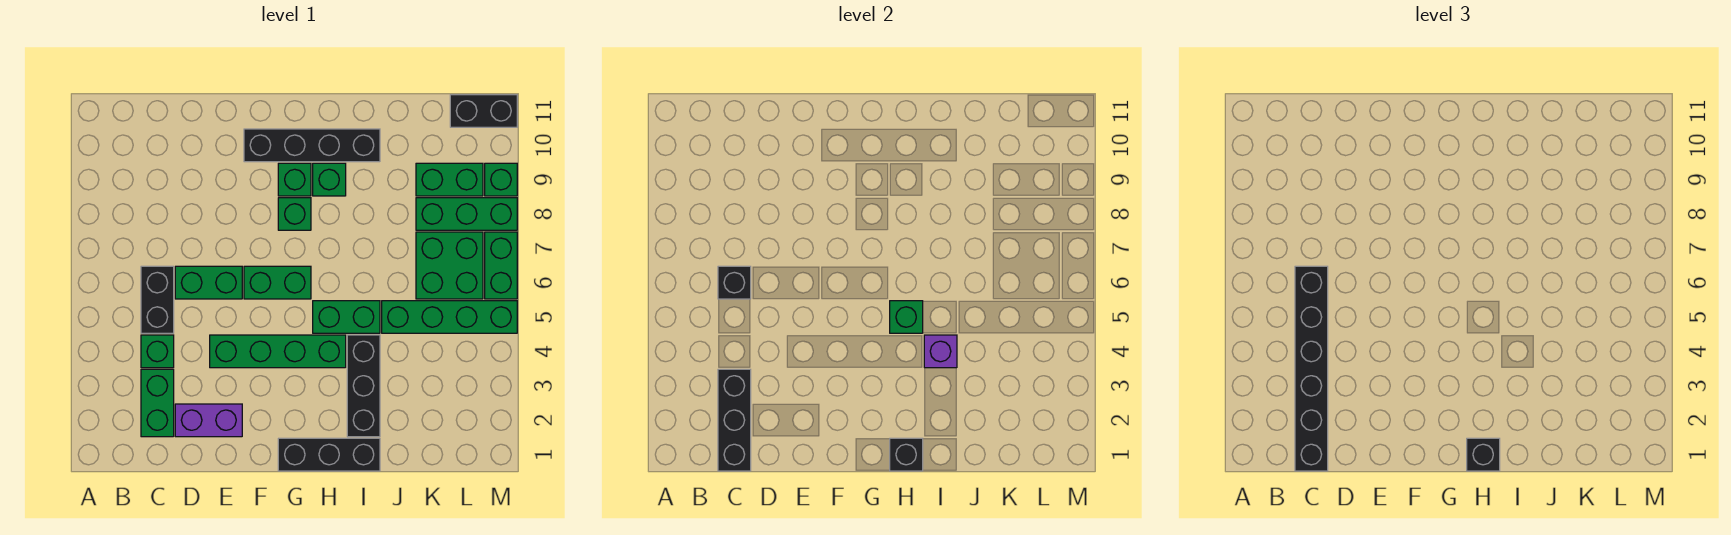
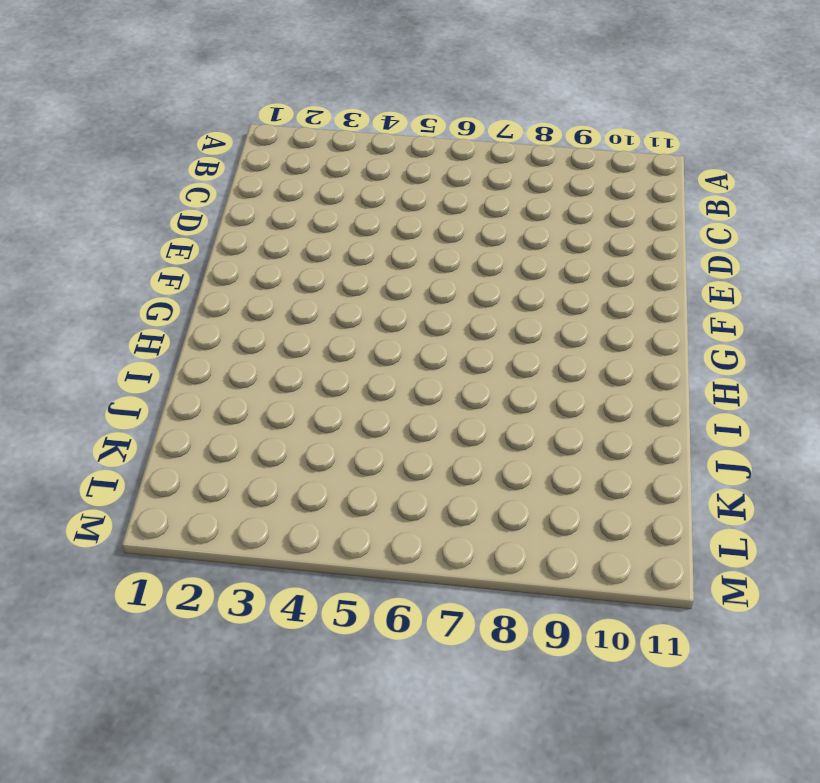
none -> green brick C2:C3 level 1
none -> green brick C4 level 1
none -> black brick C5:C6 level 1

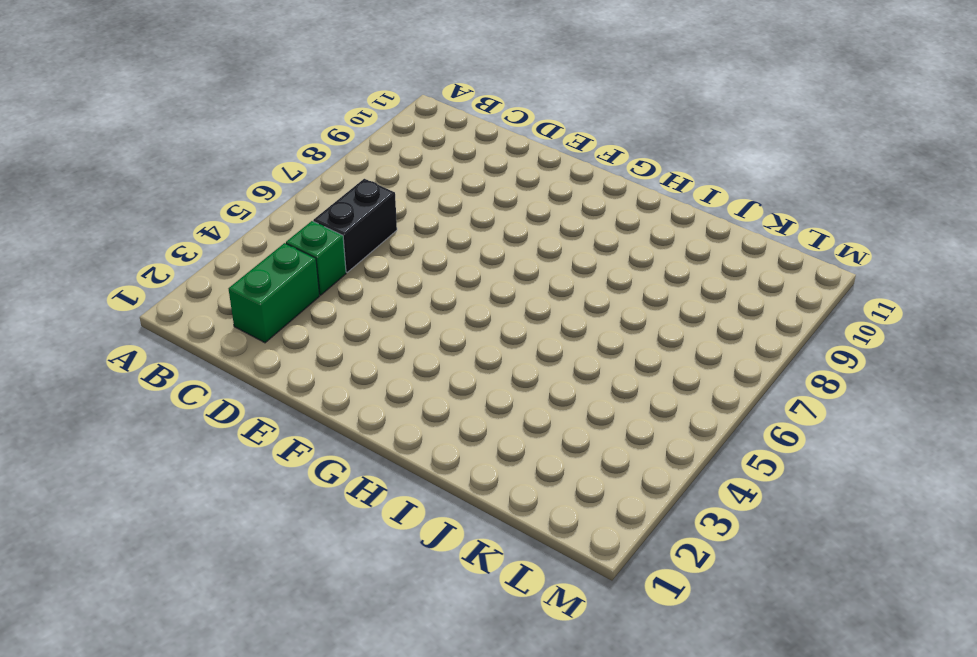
none -> purple brick D2:E2 level 1
none -> green brick D6:E6 level 1
none -> green brick E4:H4 level 1

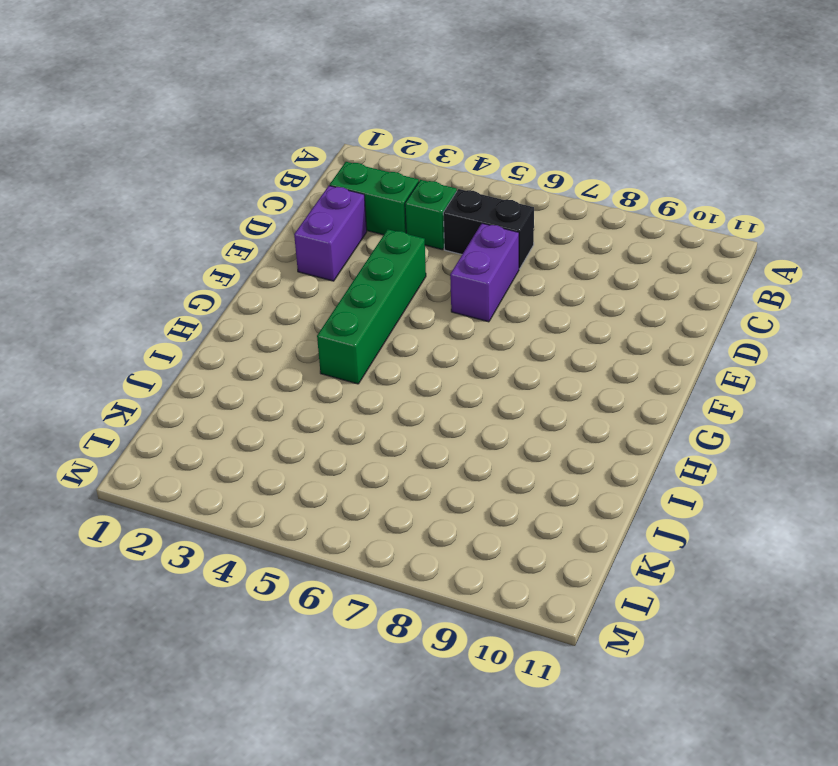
purple brick D6:E6 level 1 -> green brick D6:E6 level 1
none -> green brick F6:G6 level 1
none -> black brick F10:I10 level 1
none -> black brick G1:I1 level 1

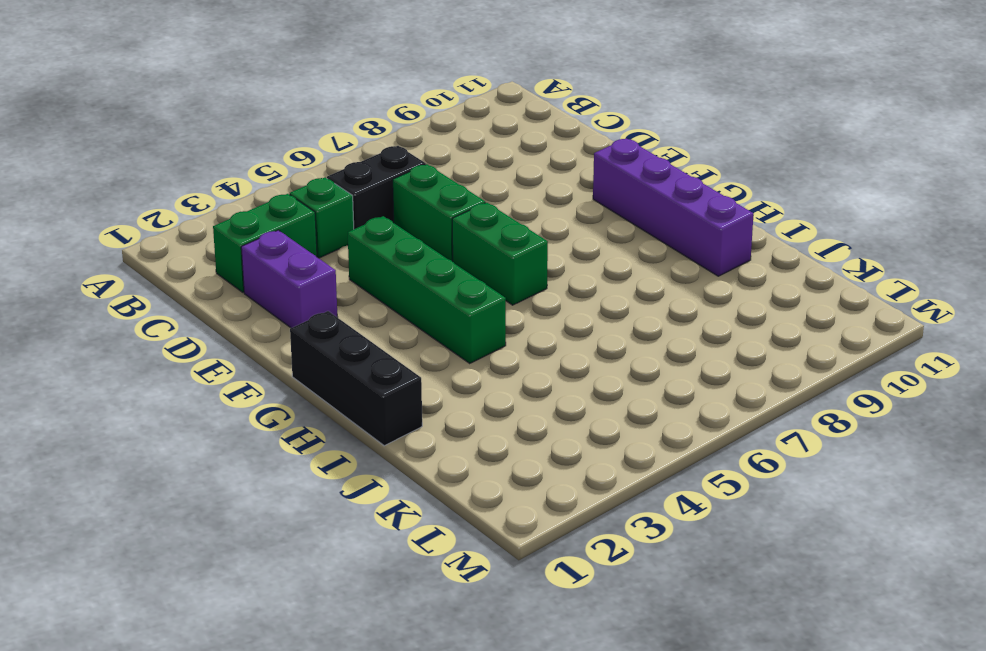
purple brick F10:I10 level 1 -> black brick F10:I10 level 1
none -> green brick G8 level 1
none -> green brick G9 level 1
none -> green brick H5:I5 level 1

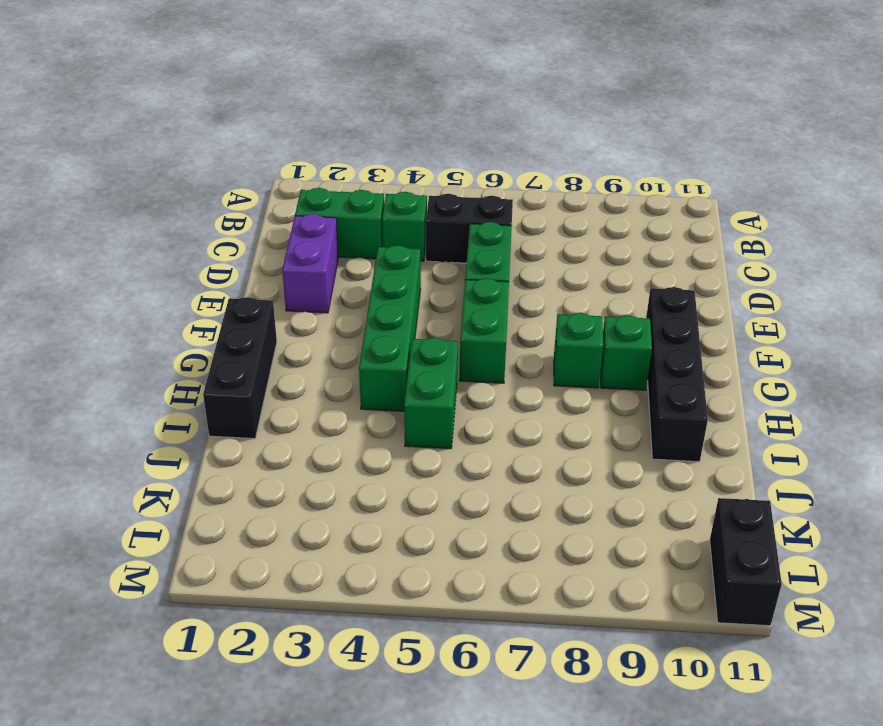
none -> green brick H9 level 1
none -> black brick I2:I4 level 1
none -> green brick J5:M5 level 1

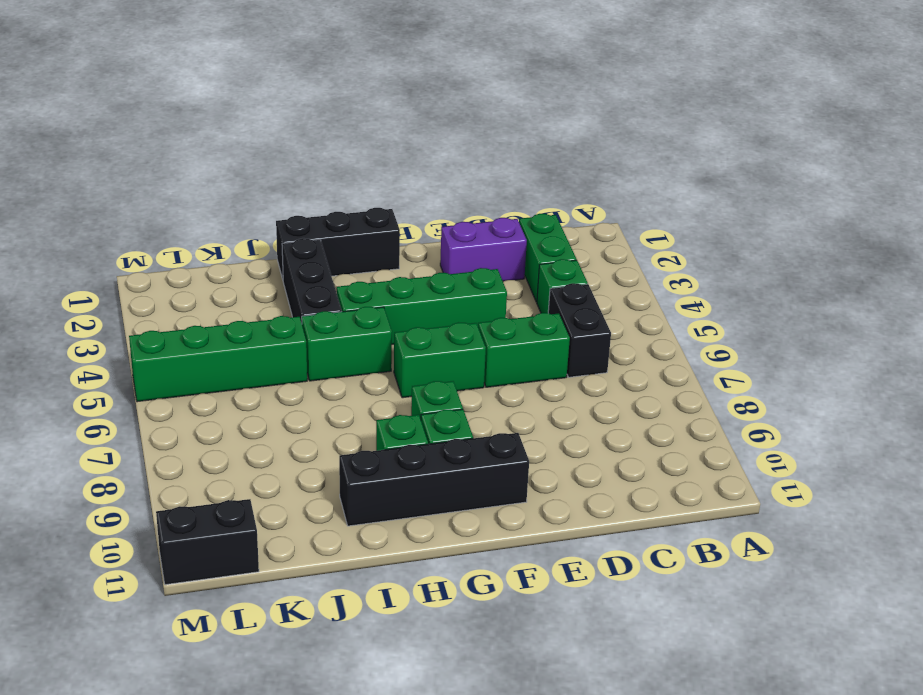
none -> green brick K6:L7 level 1
none -> green brick K8:M8 level 1
none -> green brick K9:L9 level 1

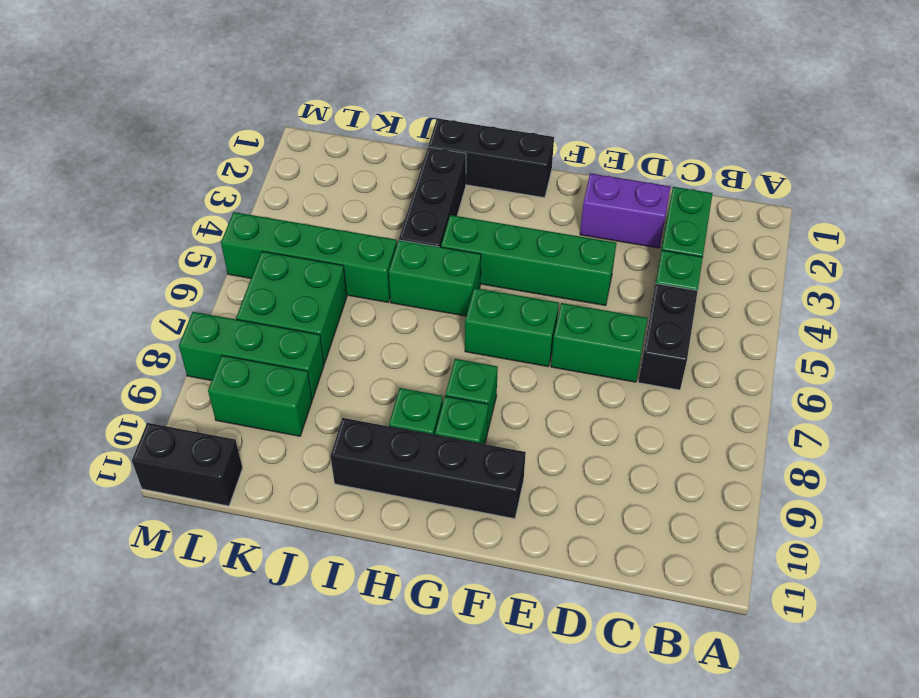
none -> green brick M6:M7 level 1
none -> green brick M9 level 1
none -> black brick C1:C3 level 2

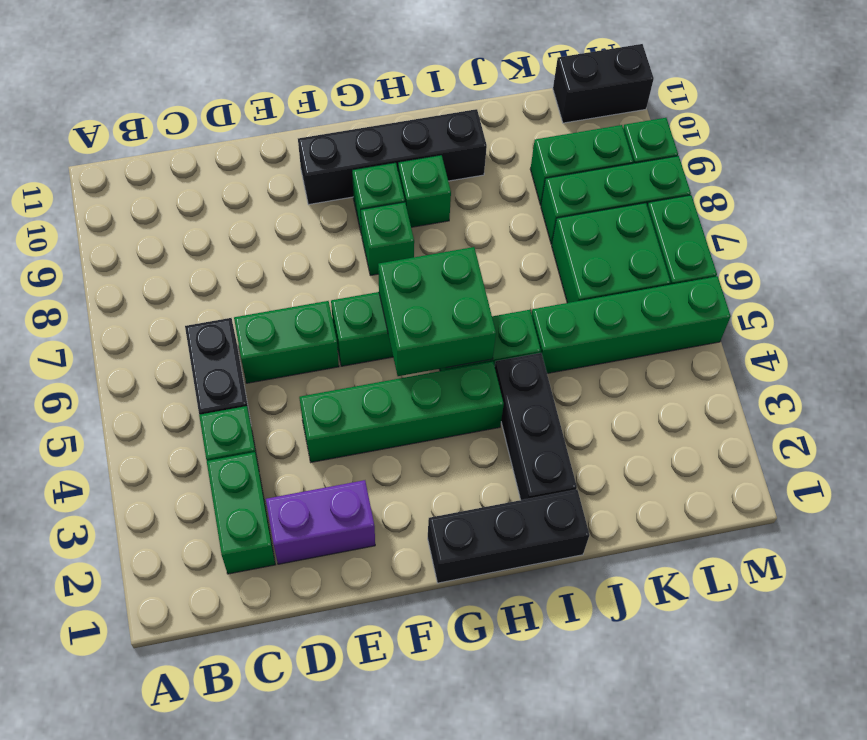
green brick G5:H6 level 2 -> green brick H5 level 2
none -> black brick C1:C3 level 2
none -> black brick C6 level 2
none -> black brick H1 level 2

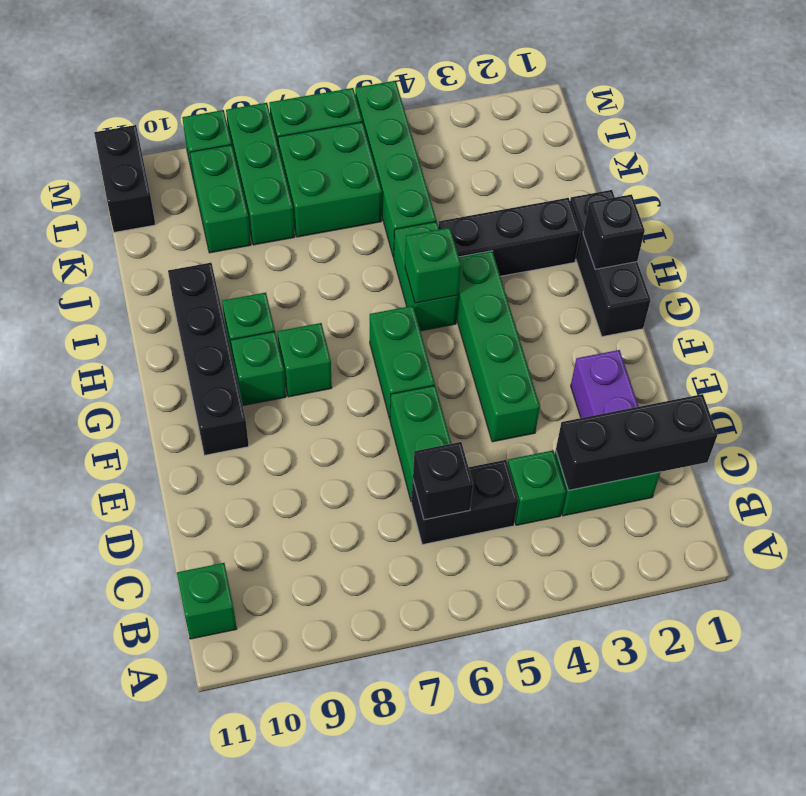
green brick B11 level 1 -> none
none -> purple brick I4 level 2
none -> black brick C1:C6 level 3
none -> black brick H1 level 3

